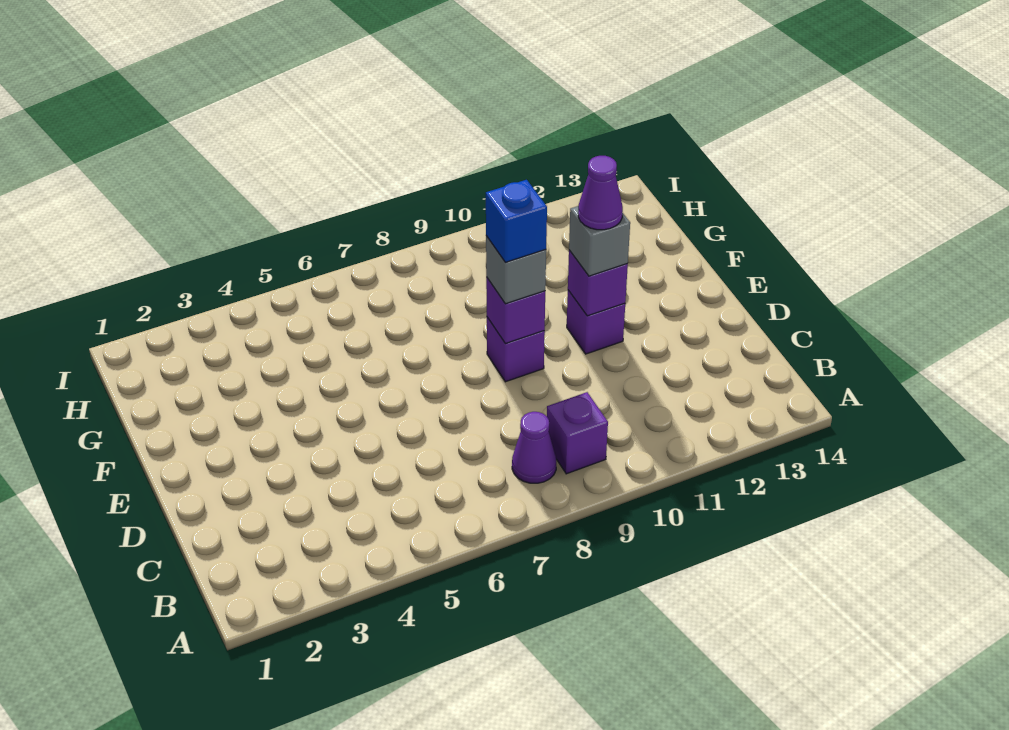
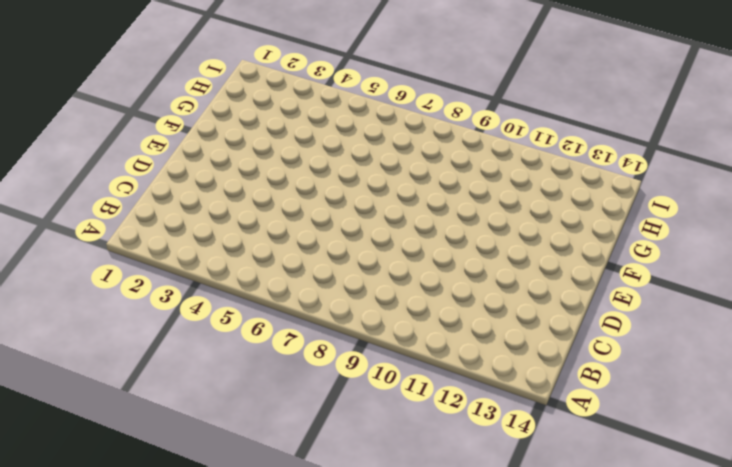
none -> purple cone B8 level 1
none -> purple brick B9 level 1

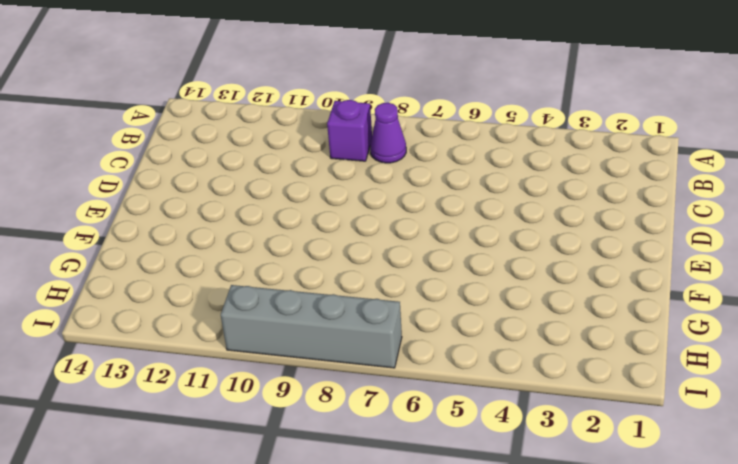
grey brick I7:I10 level 1 -> none
none -> purple brick E9 level 1
none -> purple brick E11 level 1

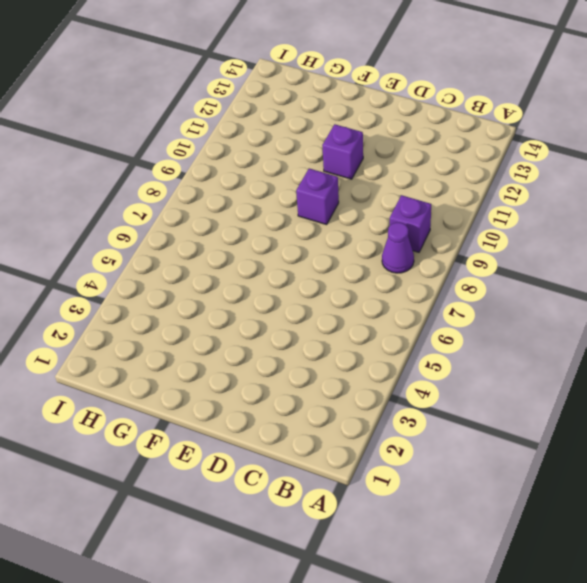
none -> purple brick E9 level 2
none -> purple brick E11 level 2

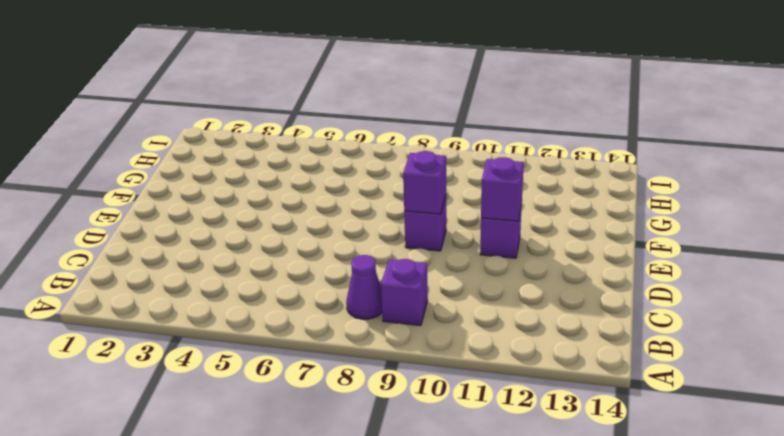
none -> grey brick E9 level 3
none -> grey brick E11 level 3

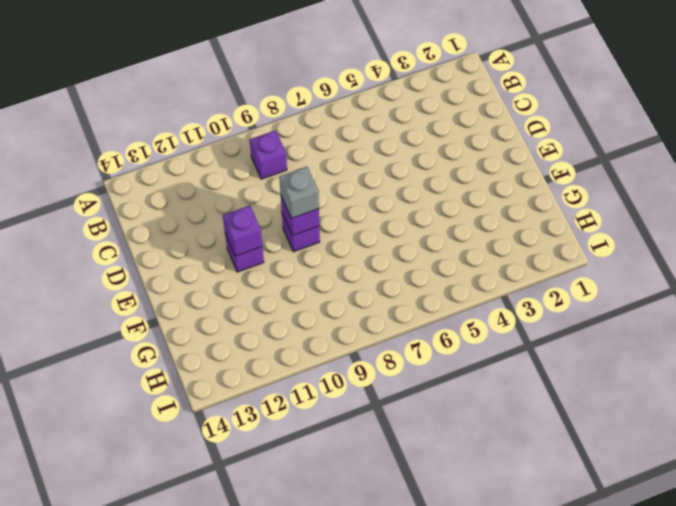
none -> purple cone B8 level 1
none -> grey brick E11 level 3

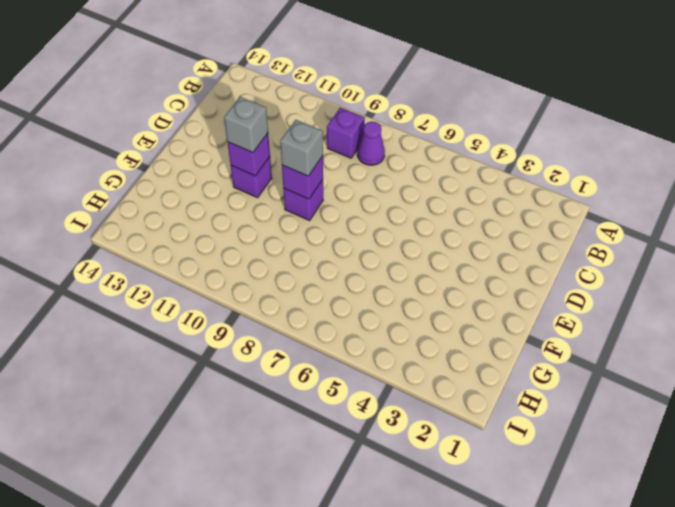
none -> blue brick E9 level 4
none -> purple cone E11 level 4

